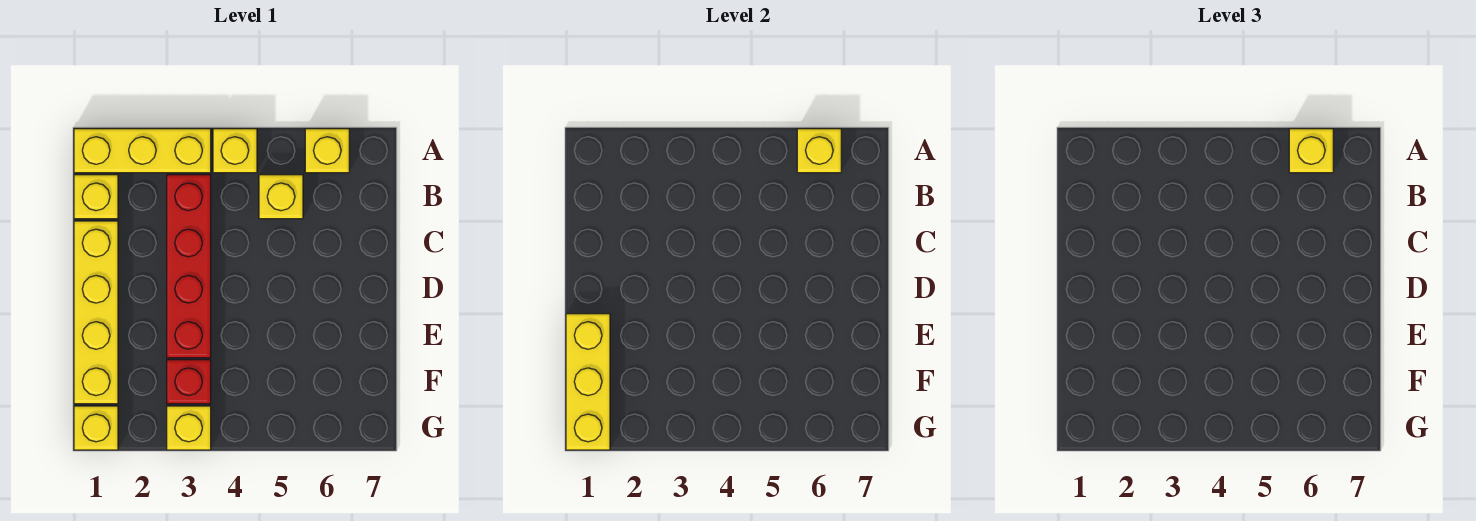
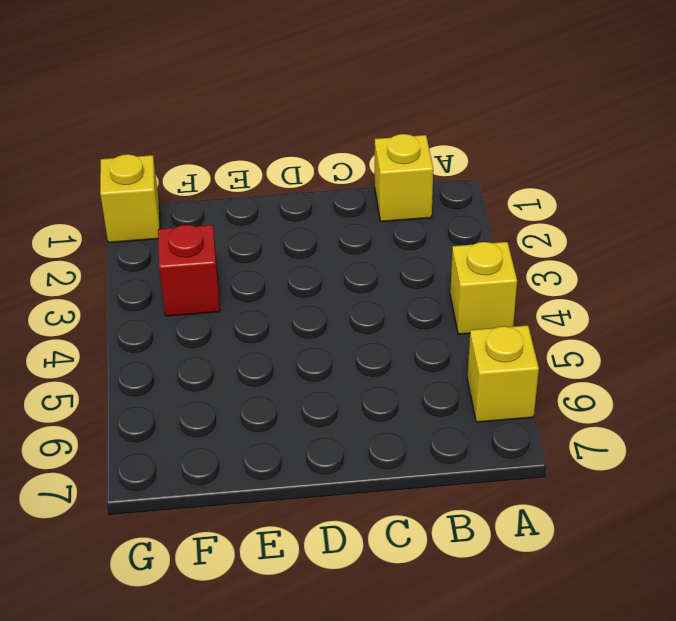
none -> yellow brick A1:A3 level 1
none -> red brick B3:E3 level 1
none -> yellow brick B5 level 1

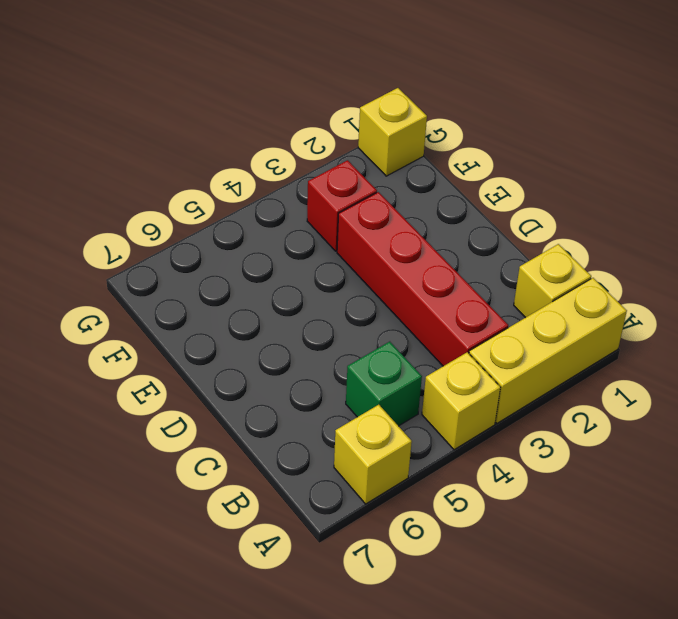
green brick B5 level 1 -> yellow brick B5 level 1
none -> yellow brick C1:F1 level 1
none -> yellow brick G3 level 1
none -> yellow brick A6 level 2

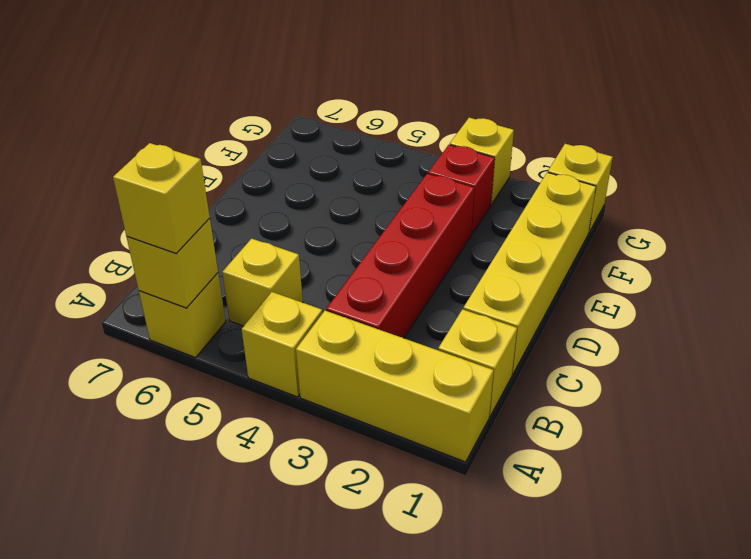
none -> yellow brick E1:G1 level 2

